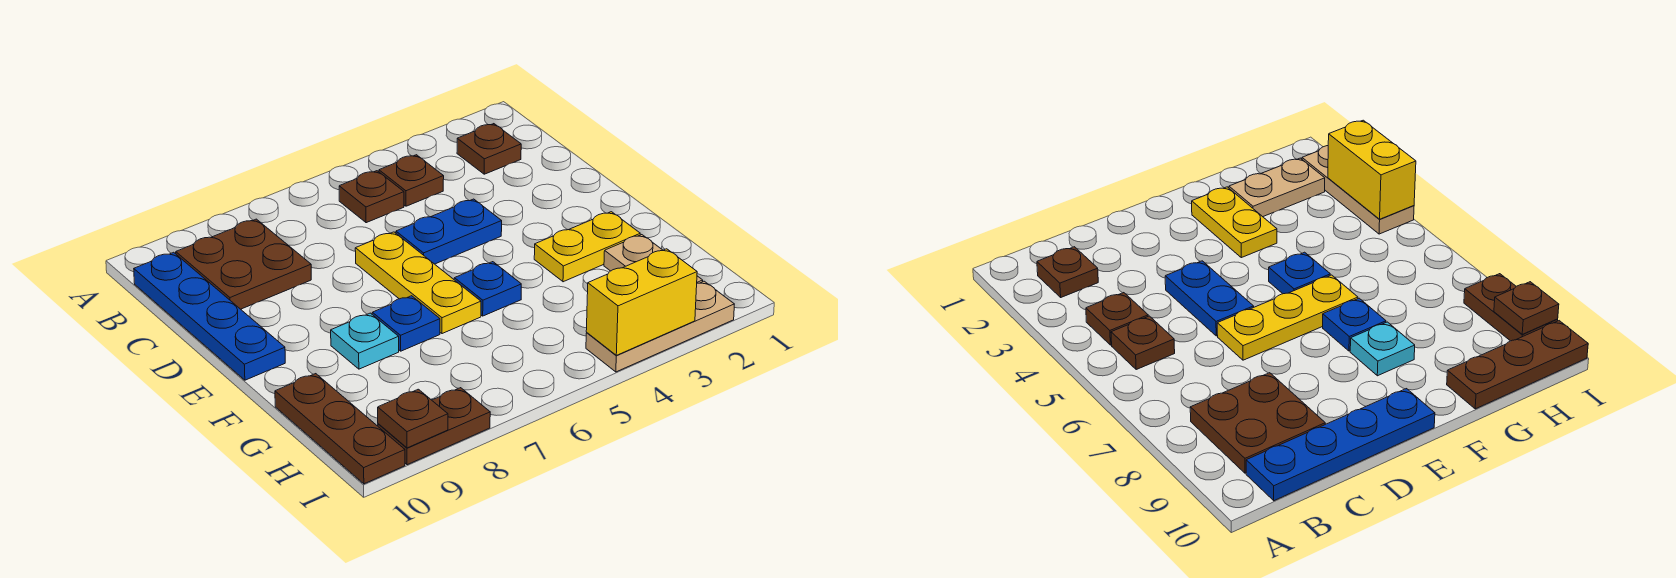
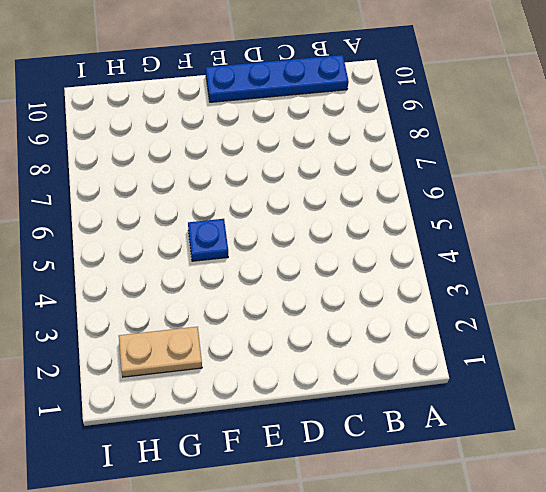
none -> brown plate B2 level 1
none -> brown plate B4 level 1
none -> brown plate B5 level 1

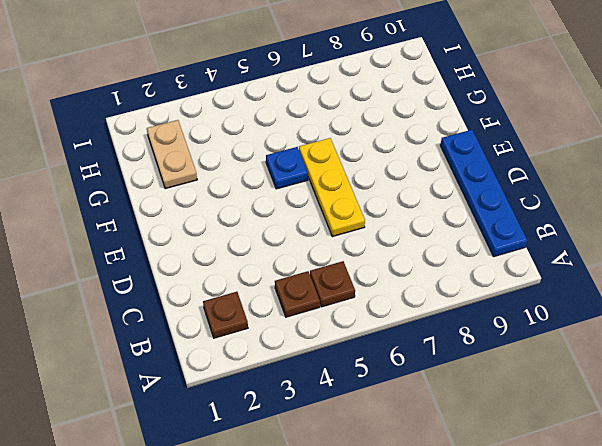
none -> brown plate B8:C9 level 1
none -> blue plate D4:D5 level 1
none -> yellow plate F2:F3 level 1

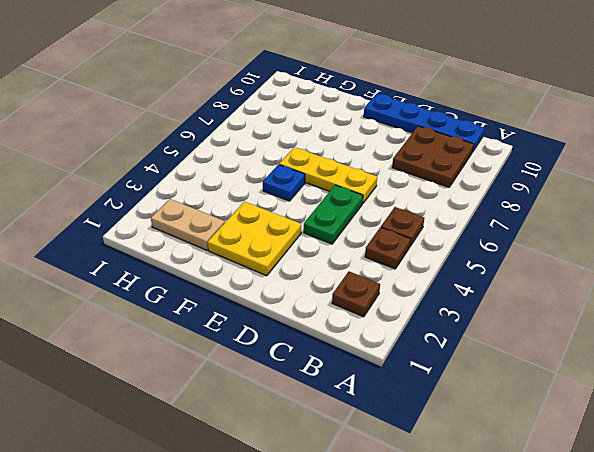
green plate D4:D5 level 1 -> blue plate D4:D5 level 1
yellow plate E2:F3 level 1 -> yellow plate F2:F3 level 1
none -> blue plate F7 level 1
none -> cyan plate F8 level 1
none -> brown plate G10:I10 level 1

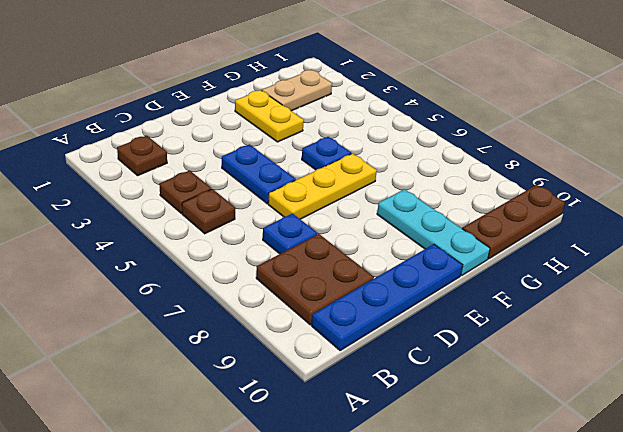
blue plate C7 level 1 -> blue plate F7 level 1
cyan plate F8:F10 level 1 -> cyan plate F8 level 1
none -> tan plate I2:I4 level 1
none -> brown plate I8:I9 level 1
none -> yellow brick I3:I4 level 2

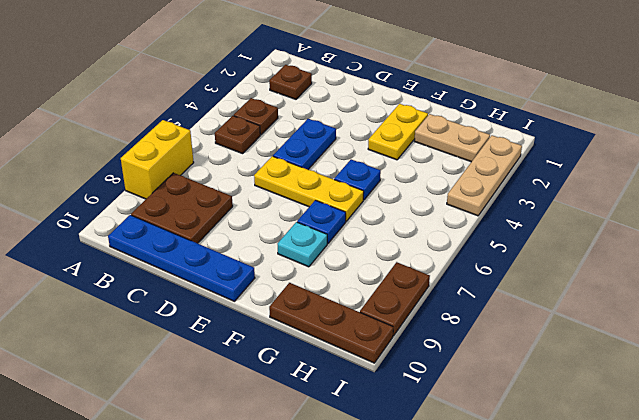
yellow brick A7:A8 level 1 -> yellow brick I3:I4 level 2
none -> brown plate I9 level 2

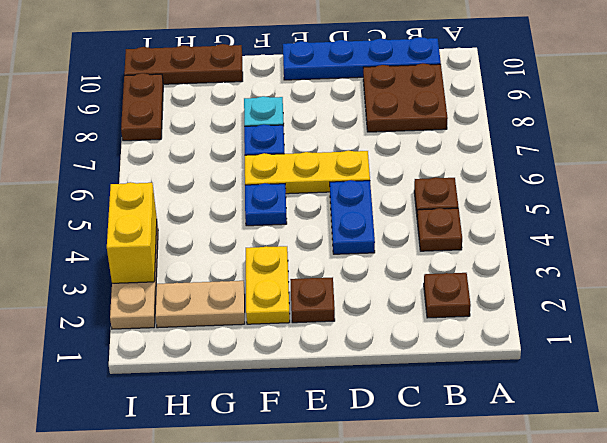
brown plate E2 level 1 -> brown plate I9 level 2

